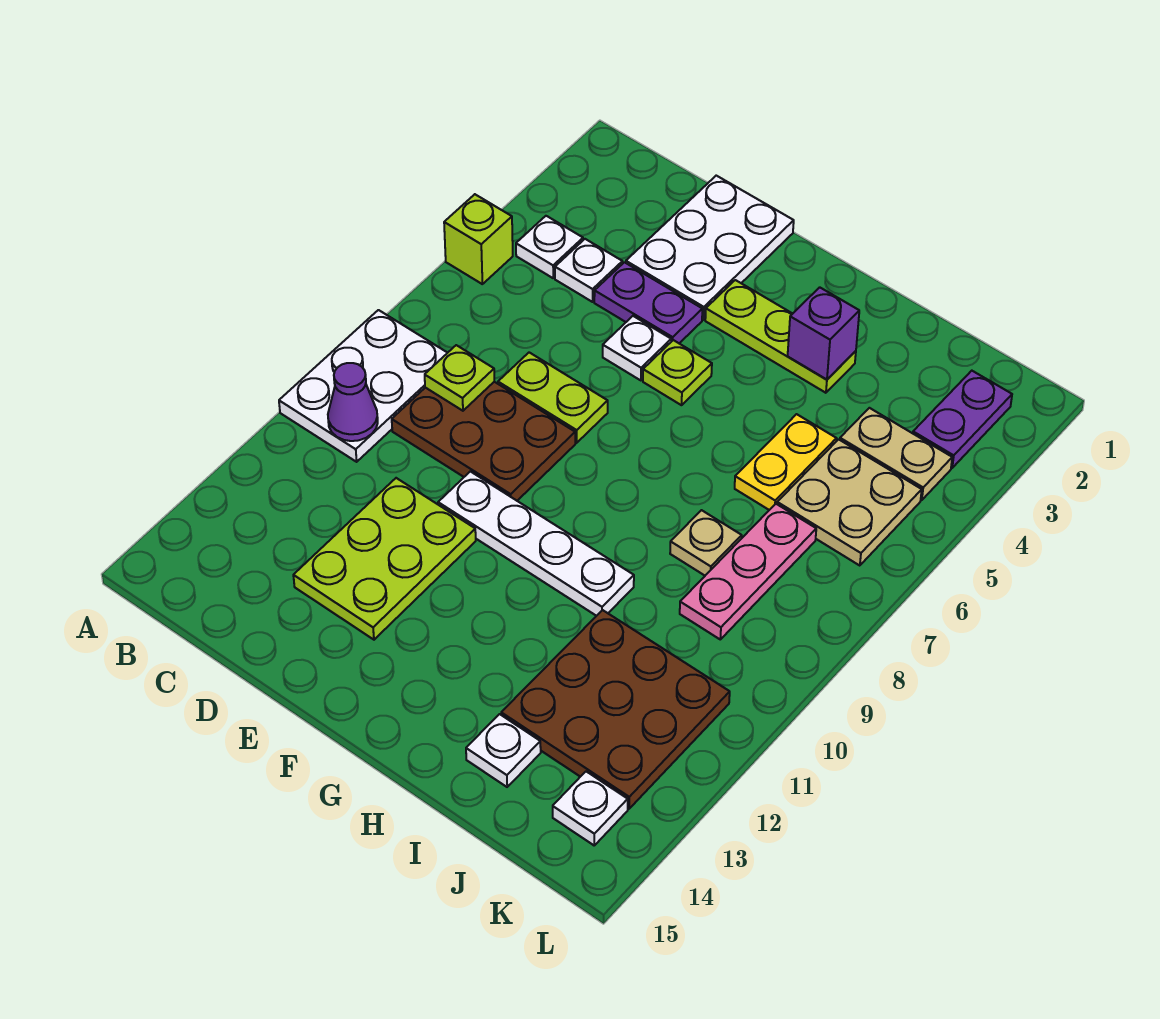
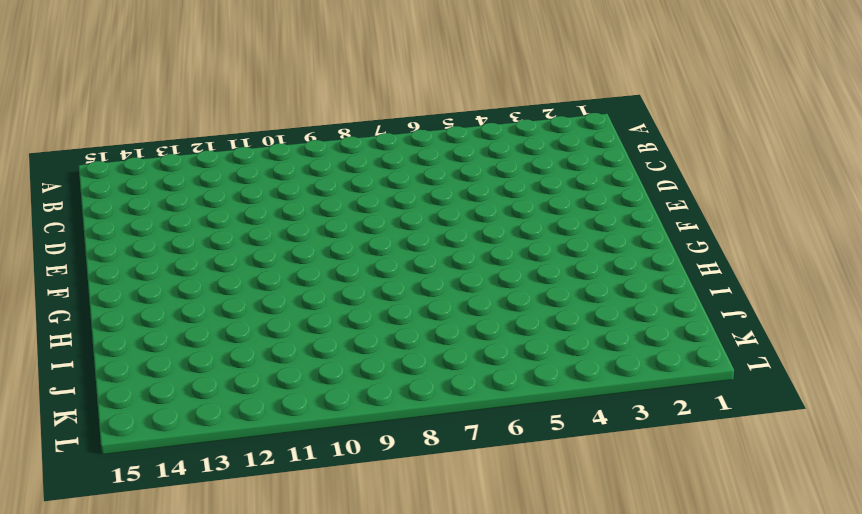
none -> lime brick A5 level 1
none -> white plate A8:B10 level 1
none -> white plate B4 level 1

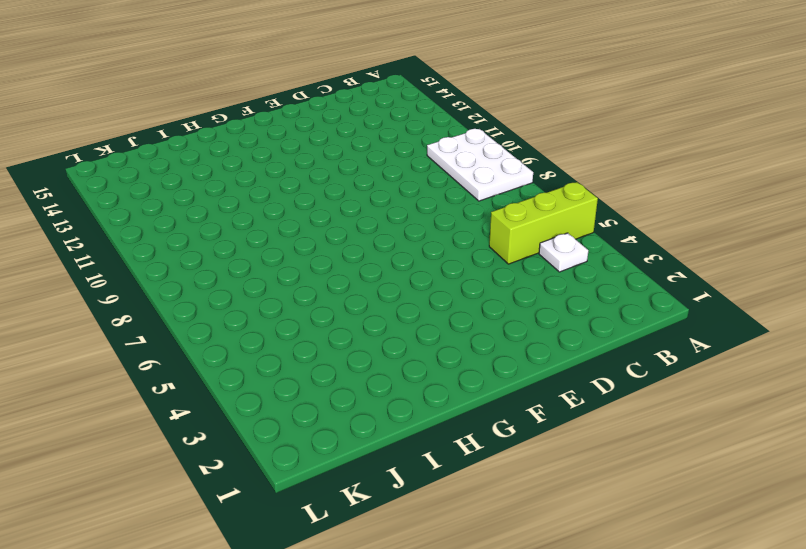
lime brick A5:C5 level 1 -> lime brick A5 level 1
none -> white plate C4 level 1
none -> brown plate C8:E9 level 1
none -> white plate D1:E3 level 1

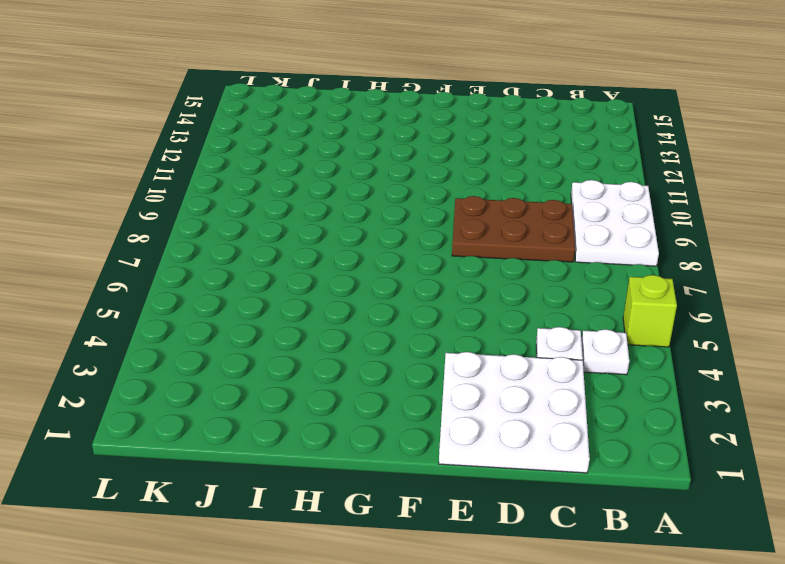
white plate C1:E3 level 1 -> white plate D1:E3 level 1
none -> purple plate D4:E4 level 1
none -> lime plate D7:E7 level 1
none -> lime plate D11:E13 level 1

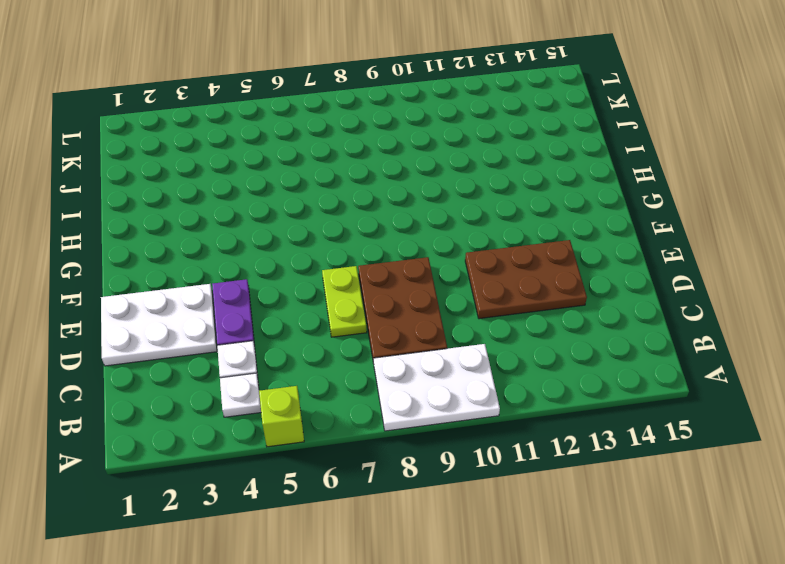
brown plate D11:E13 level 1 -> lime plate D11:E13 level 1
none -> white plate E5 level 1
none -> white plate E10:H10 level 1
none -> lime plate F3:H3 level 1

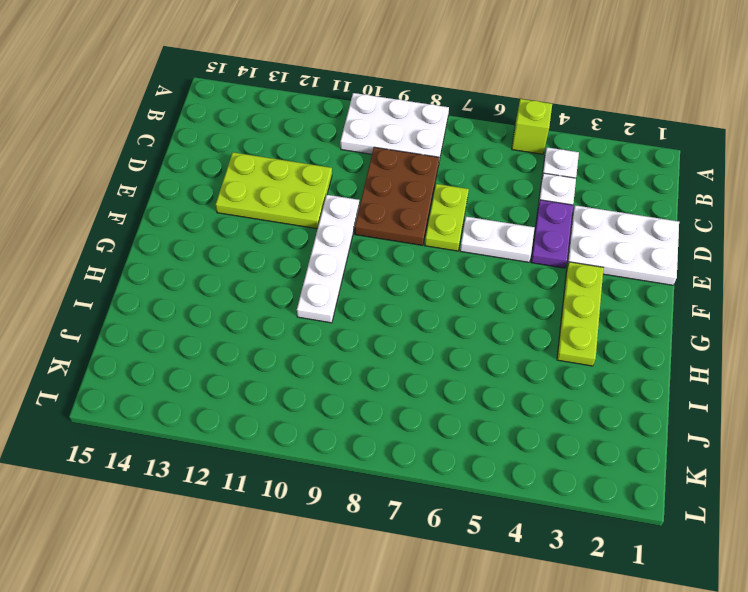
white plate E5:E6 level 1 -> white plate E5 level 1
none -> lime plate F5 level 1
none -> yellow plate I5:I6 level 1
none -> tan plate I8 level 1

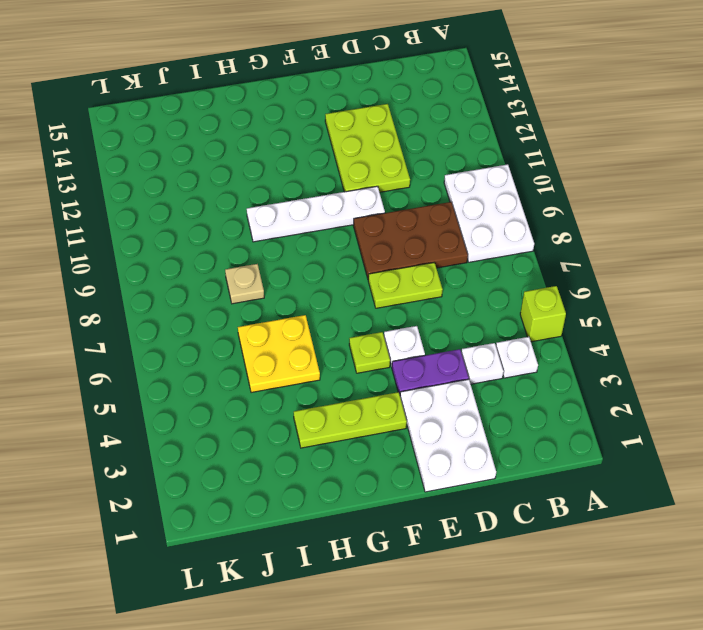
yellow plate H5:I6 level 1 -> yellow plate I5:I6 level 1
none -> brown plate I11:K13 level 1
none -> white plate I14 level 1
none -> tan plate J4:K4 level 1

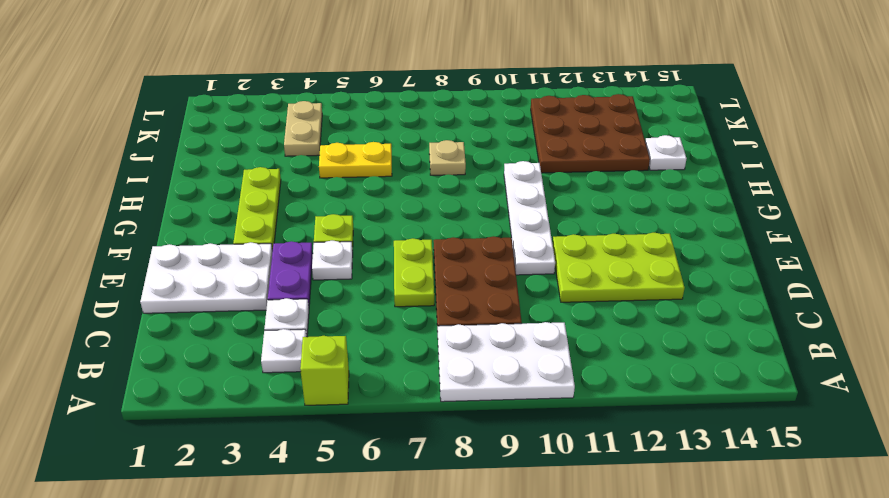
none -> tan plate J5:K6 level 1
none -> pink plate J7:J9 level 1
none -> purple plate K2:K3 level 1

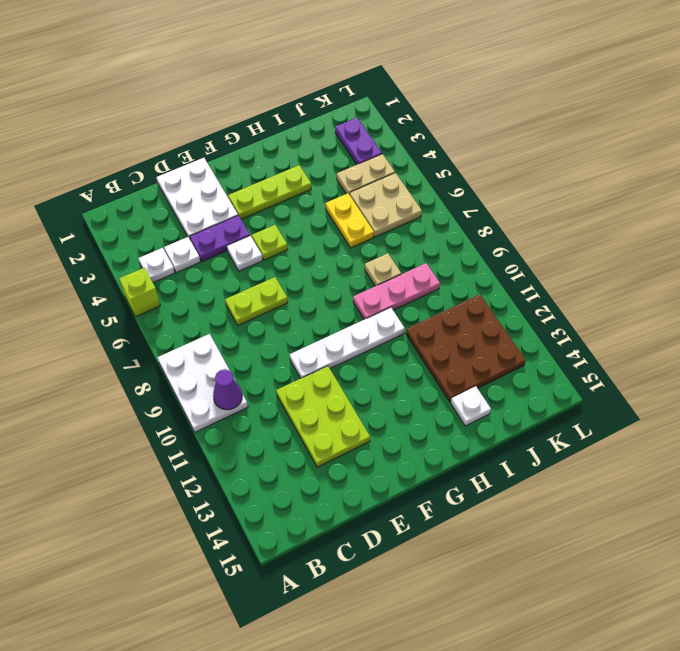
pink plate H9:J9 level 1 -> pink plate J7:J9 level 1
none -> brown plate C8:E9 level 1
none -> white plate K14 level 1
none -> lime plate C8 level 2

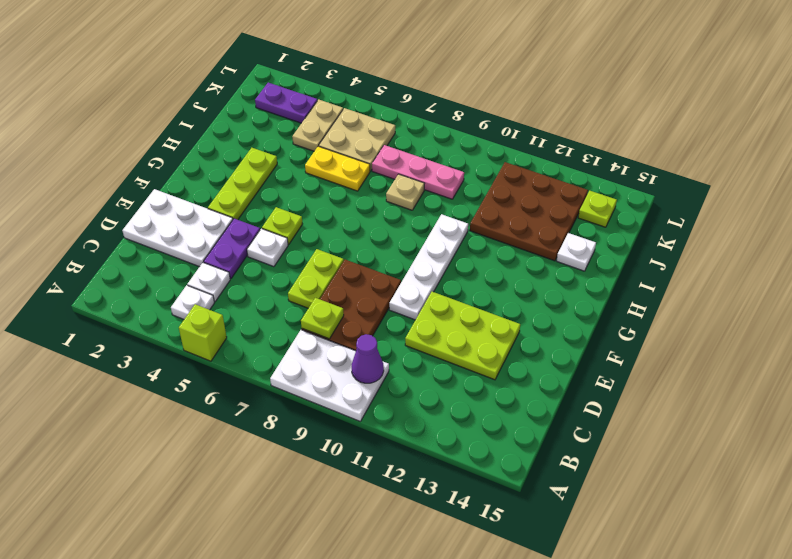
lime plate K14 level 1 -> white plate K14 level 1
none -> purple brick H3 level 2

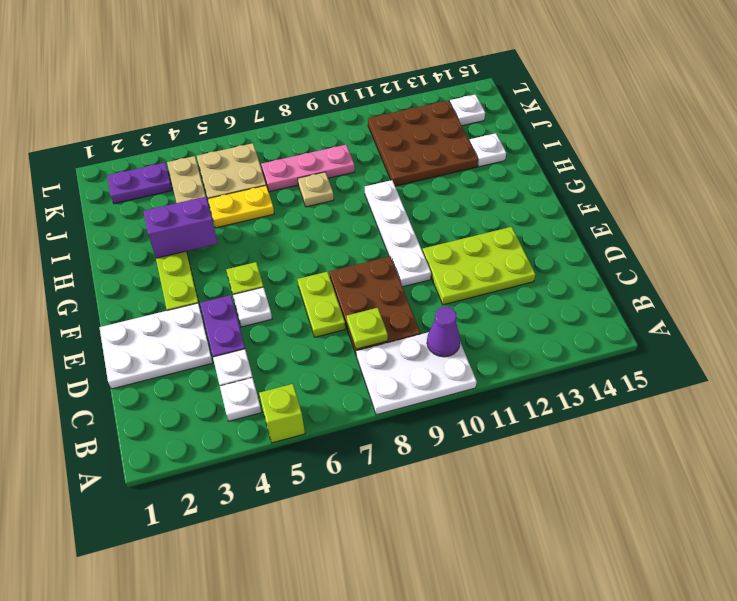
purple brick H3:H4 level 2 -> purple brick H3 level 2

